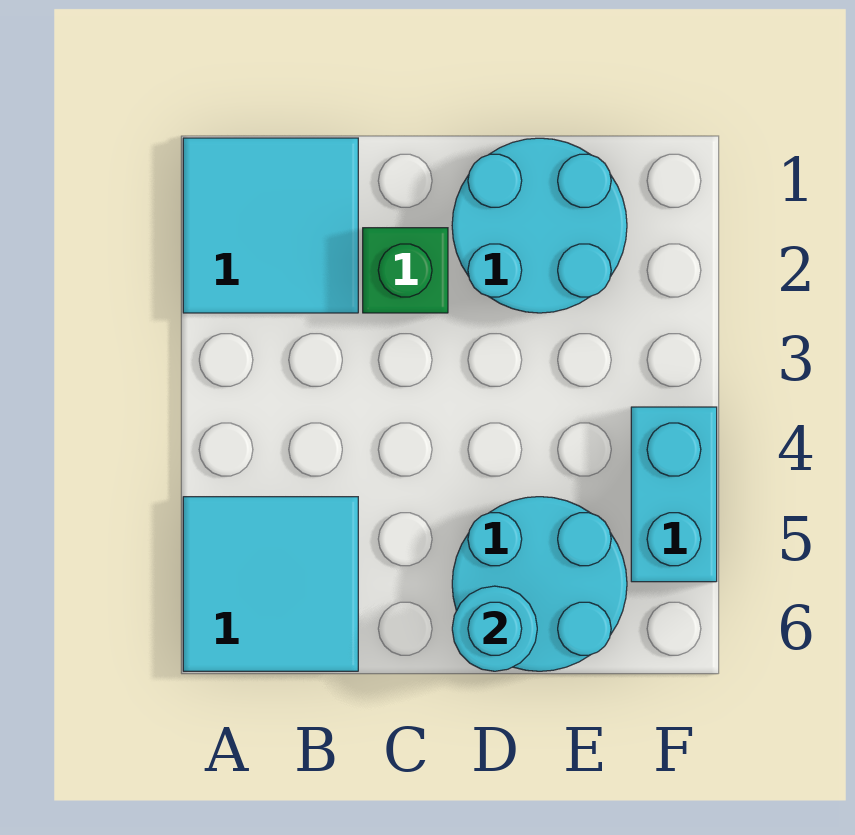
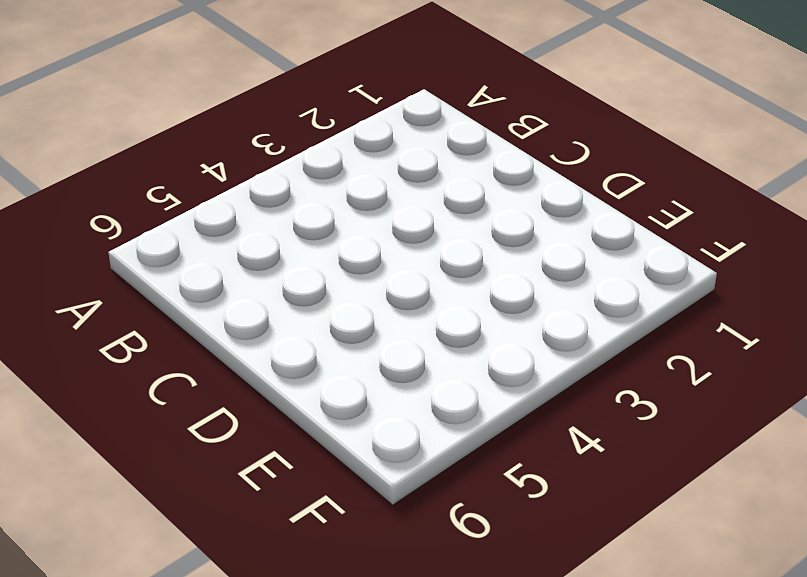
none -> cyan tile A1:B2 level 1
none -> cyan tile A5:B6 level 1

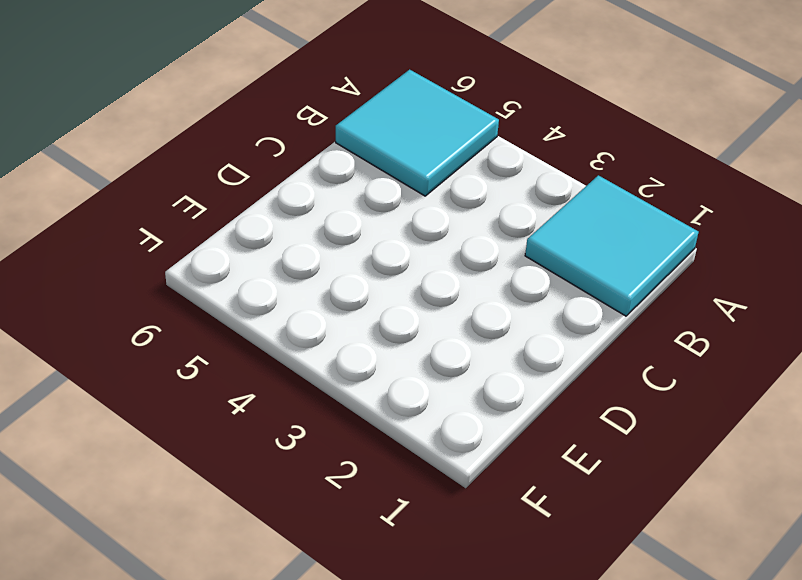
none -> green brick C2 level 1
none -> cyan round brick D1:E2 level 1

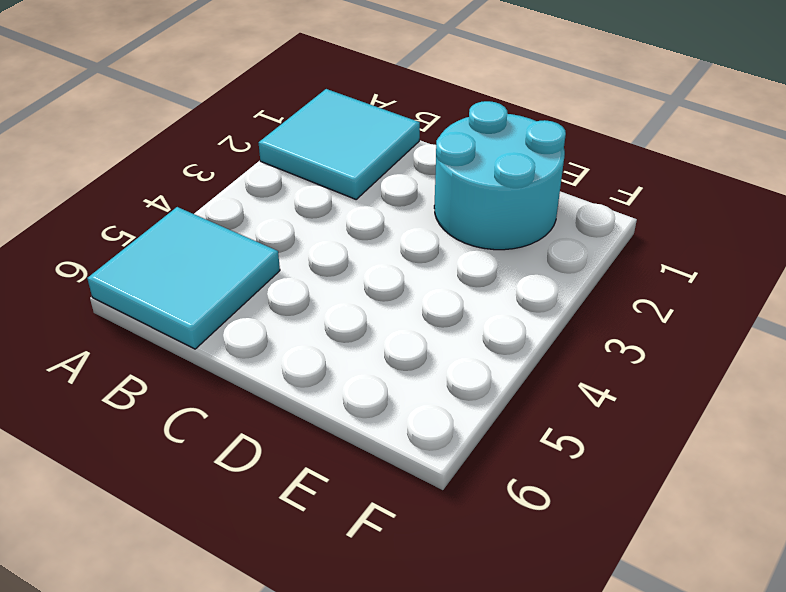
none -> green brick C2 level 1
none -> cyan round brick D5:E6 level 1

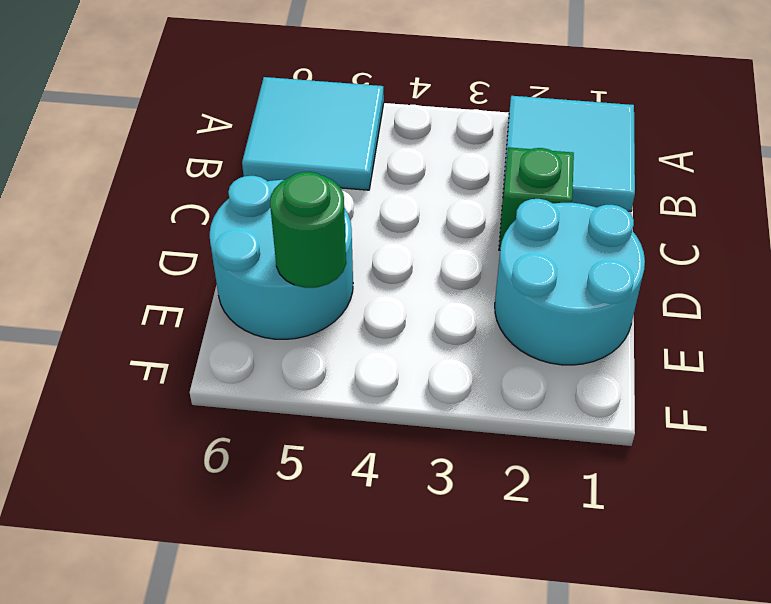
green round brick E5 level 2 -> none
none -> cyan brick F4:F5 level 1
none -> cyan round brick D6 level 2

